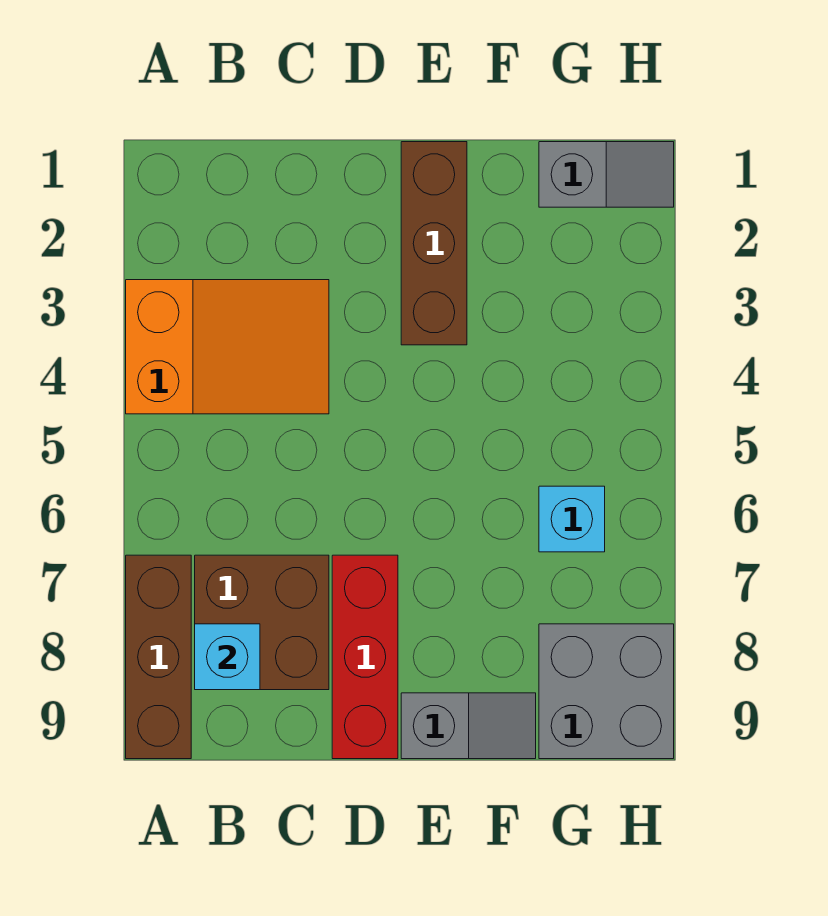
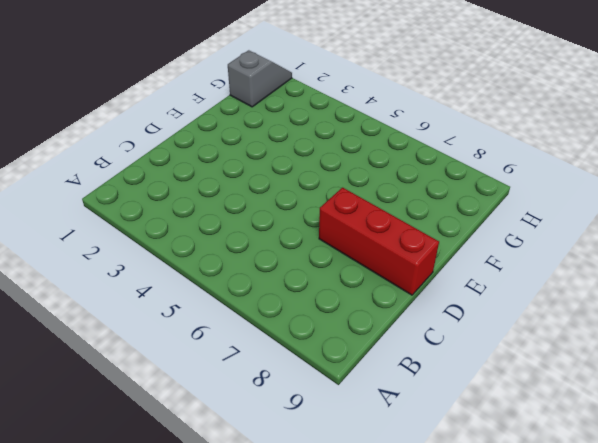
none -> orange slope A3:C4 level 1 top A
none -> brown brick A7:A9 level 1

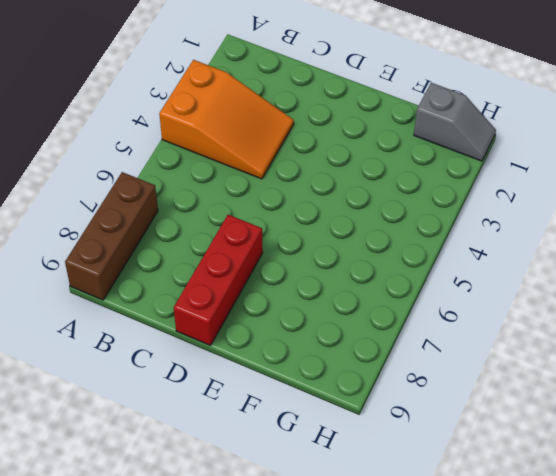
none -> brown brick B7:C8 level 1
none -> brown brick E1:E3 level 1

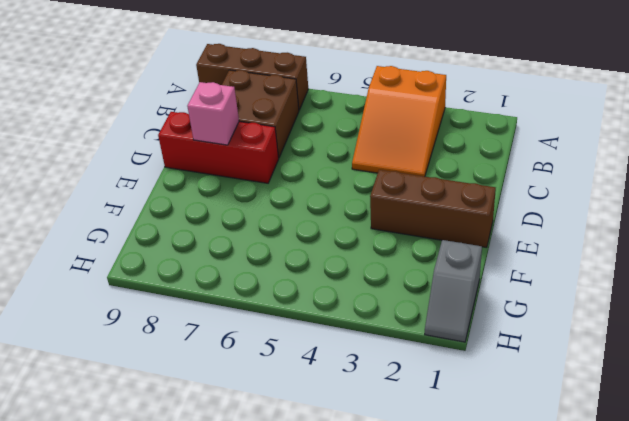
pink brick D8 level 2 -> none
none -> grey slope E9:F9 level 1 top E
none -> cyan brick G6 level 1

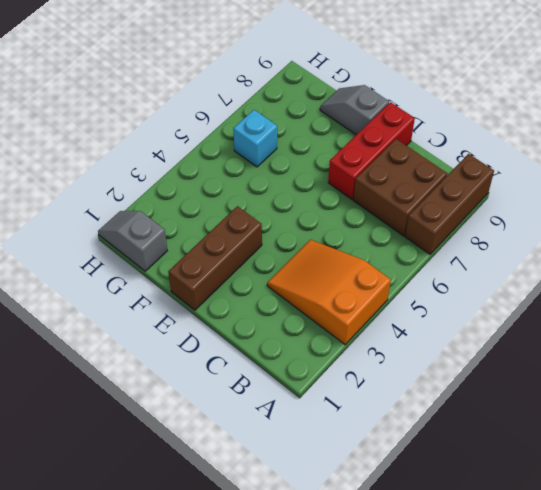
none -> grey brick G8:H9 level 1
none -> cyan brick B8 level 2

